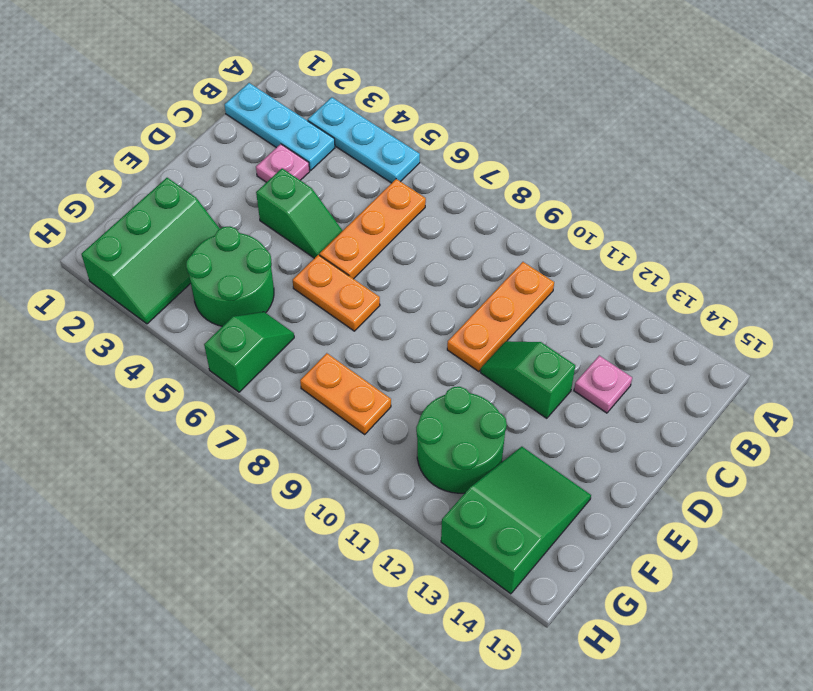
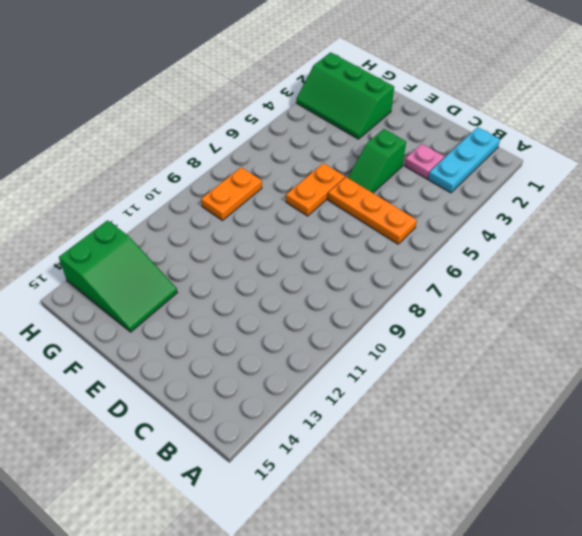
none -> cyan plate A3:A5 level 1
none -> orange plate B10:D10 level 1
none -> pink plate C13 level 1

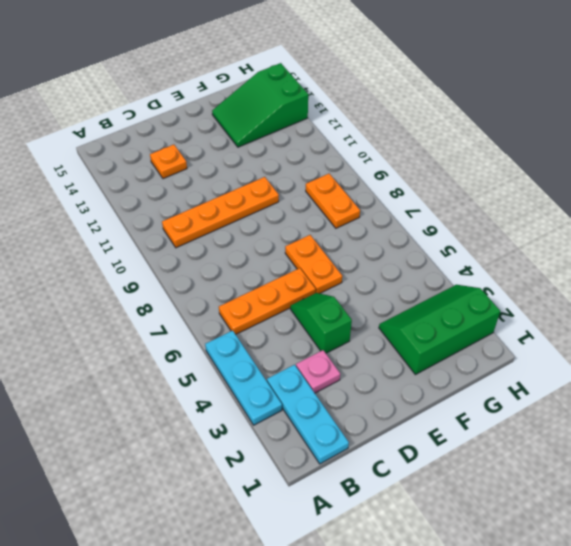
orange plate B10:E10 level 1 -> orange plate B10:D10 level 1
orange plate C13 level 1 -> pink plate C13 level 1
none -> green slope D11:D12 level 1 top 12
none -> green round brick F4:G5 level 1
none -> green round brick F11:G12 level 1

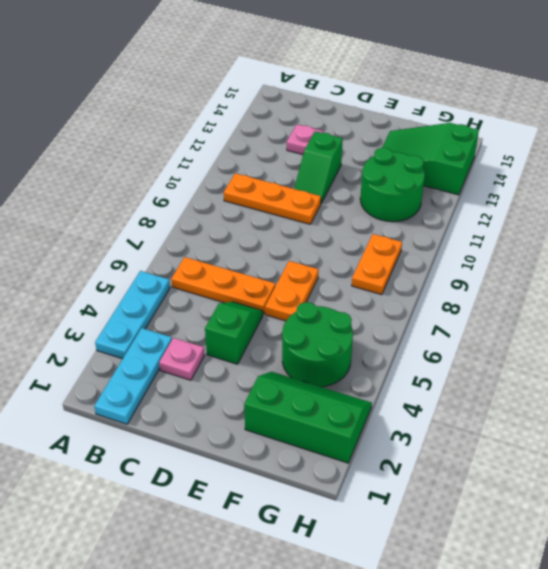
none -> green slope G6:H6 level 1 top H

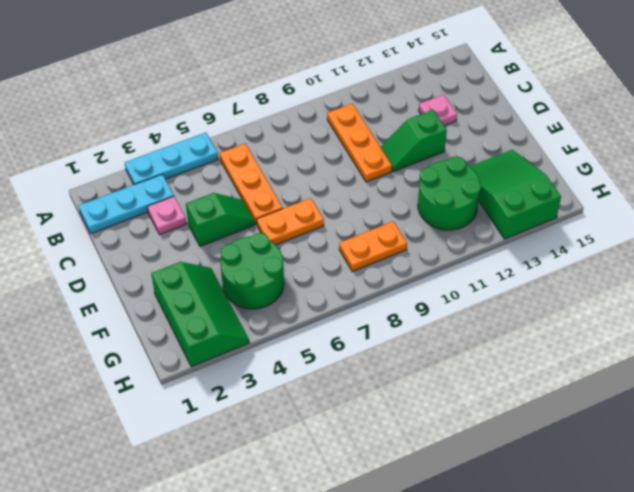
none -> green slope G6:H6 level 1 top H

